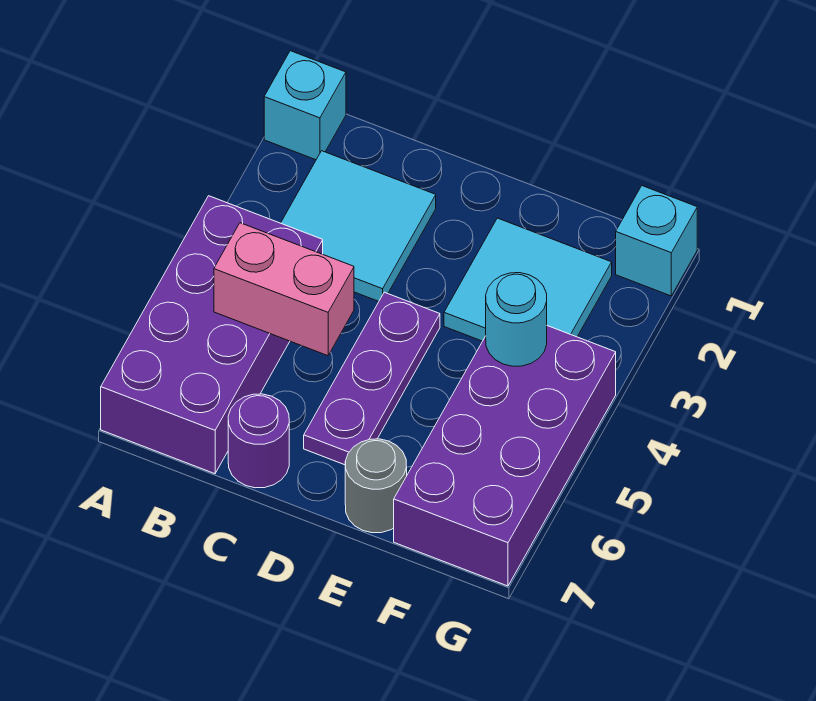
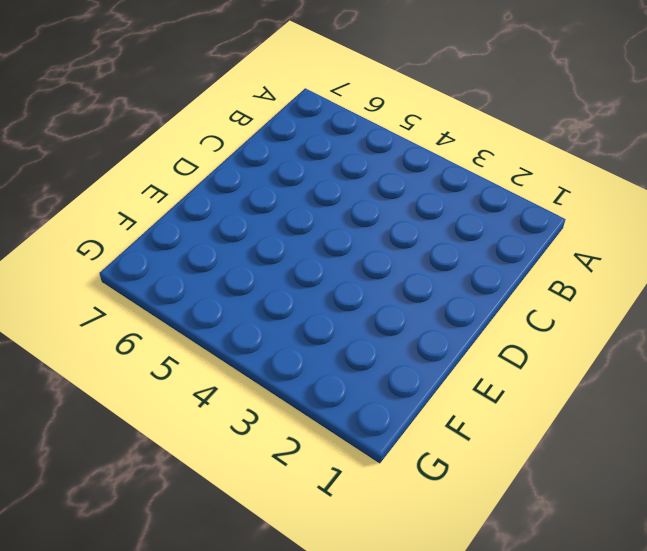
none -> cyan brick A1 level 1
none -> purple brick A4:B7 level 1

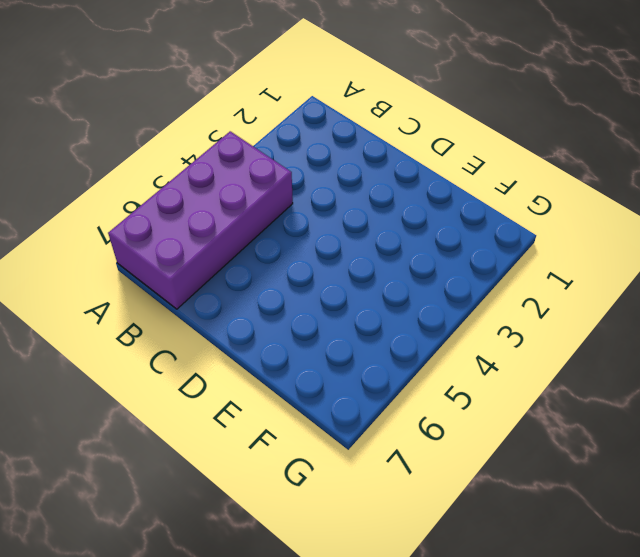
none -> cyan brick A1 level 1
none -> cyan tile B2:C3 level 1

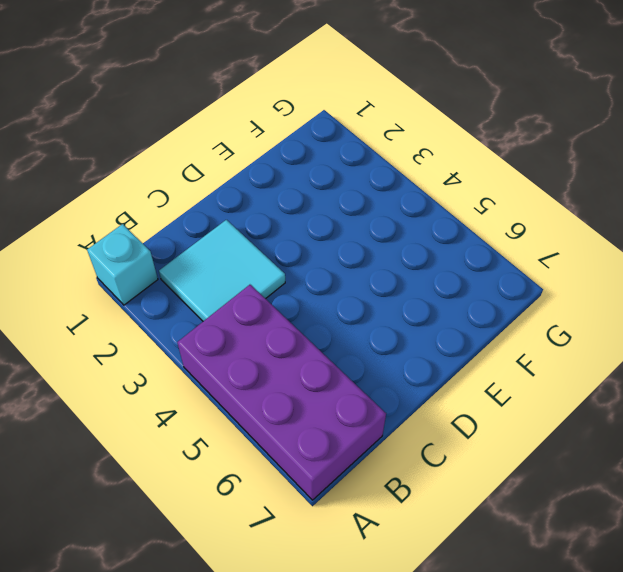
none -> purple round brick C7 level 1
none -> purple plate D4:D6 level 1

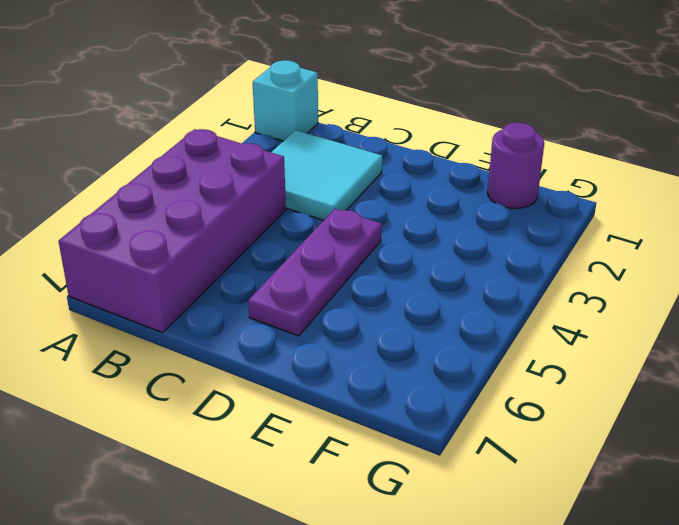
purple round brick F1 level 1 -> purple round brick C7 level 1
none -> cyan tile E2:F3 level 1
none -> grey round brick E7 level 1

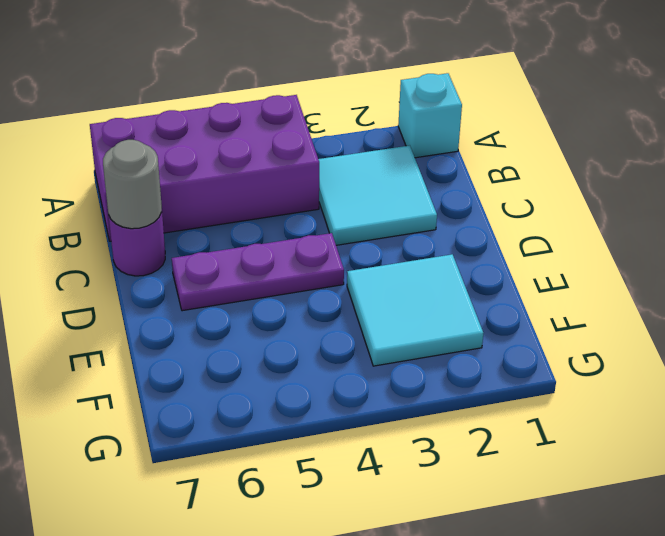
grey round brick C7 level 2 -> grey round brick E7 level 1
none -> purple brick F4:G7 level 1
none -> cyan brick G1 level 1

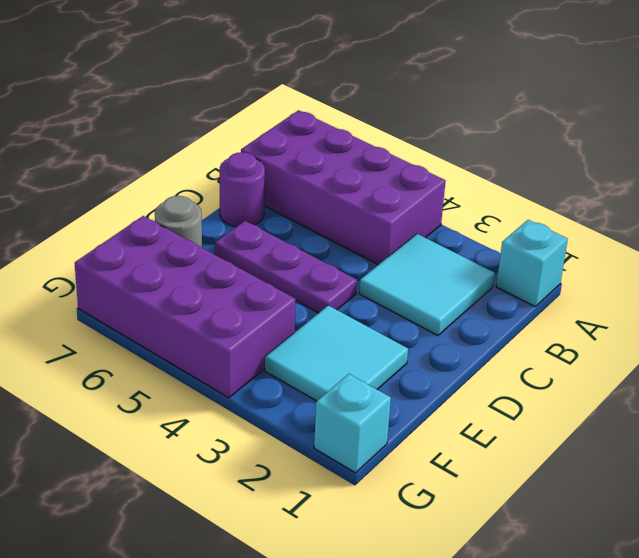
none -> pink brick B5:C5 level 2
none -> cyan round brick F4 level 2

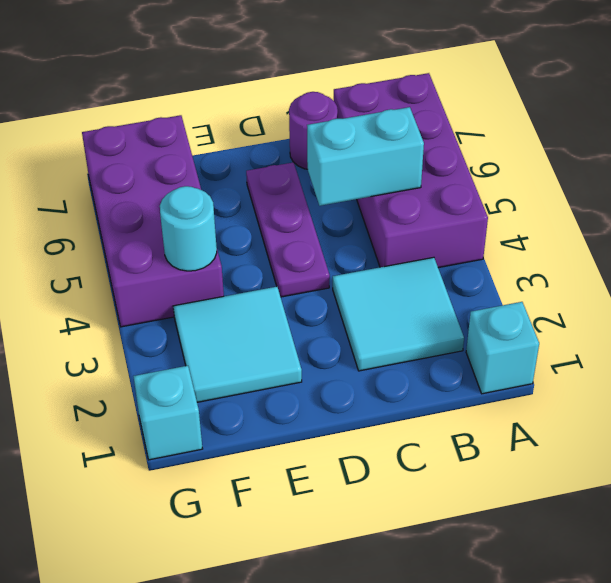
cyan brick B5:C5 level 2 -> pink brick B5:C5 level 2
none -> grey round brick E7 level 1

